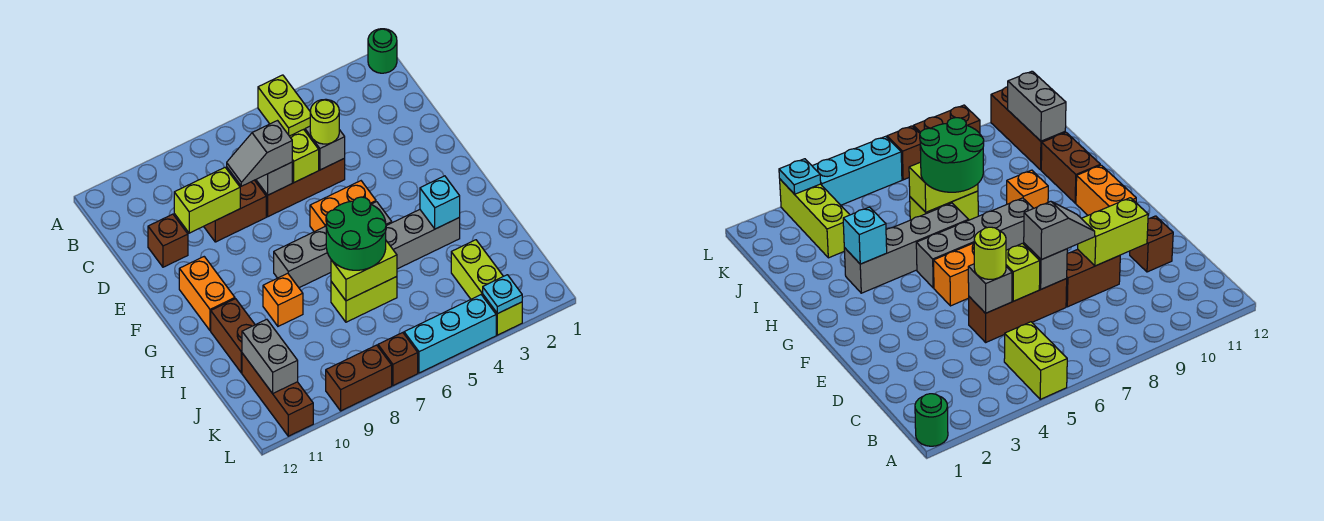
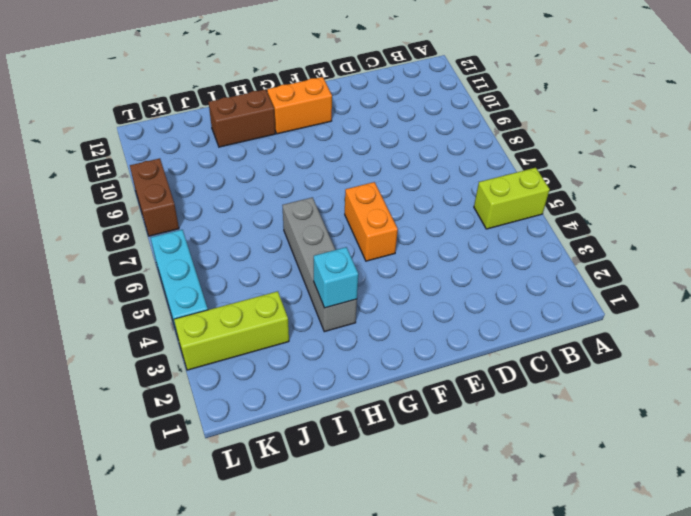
none -> green round brick A1 level 1
none -> brown brick D5:D7 level 1
none -> brown brick D8:D9 level 1

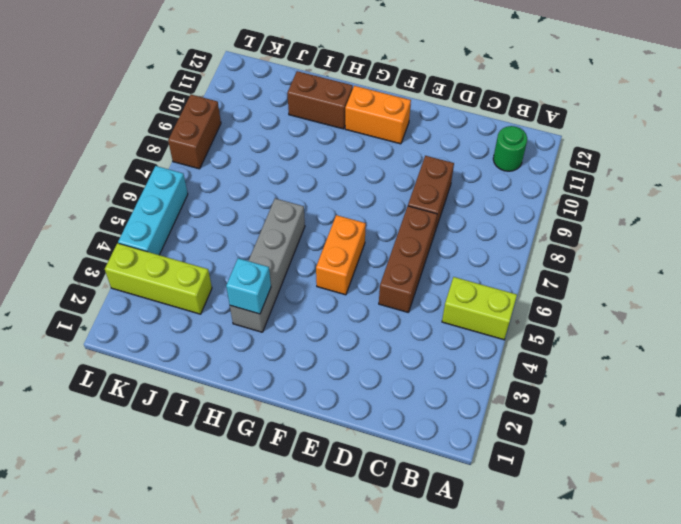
green round brick B11 level 1 -> green round brick A1 level 1
none -> brown brick D11 level 1
none -> grey brick G5:G8 level 1
none -> orange brick H9 level 1

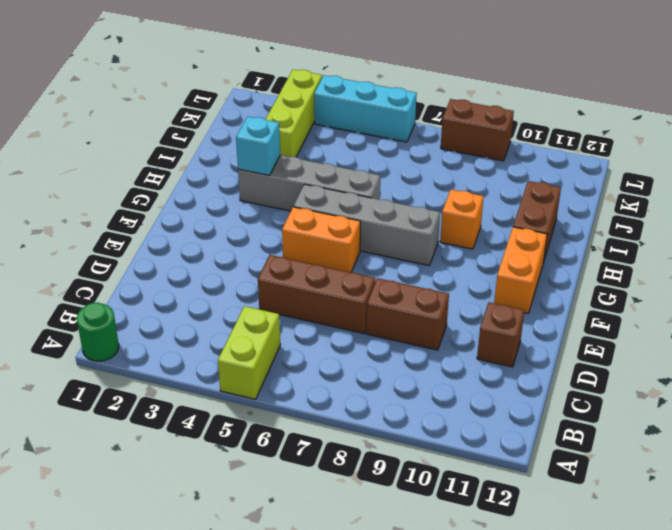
none -> lime brick I6:I7 level 1
none -> brown brick J11:L11 level 1
none -> brown brick L7 level 1

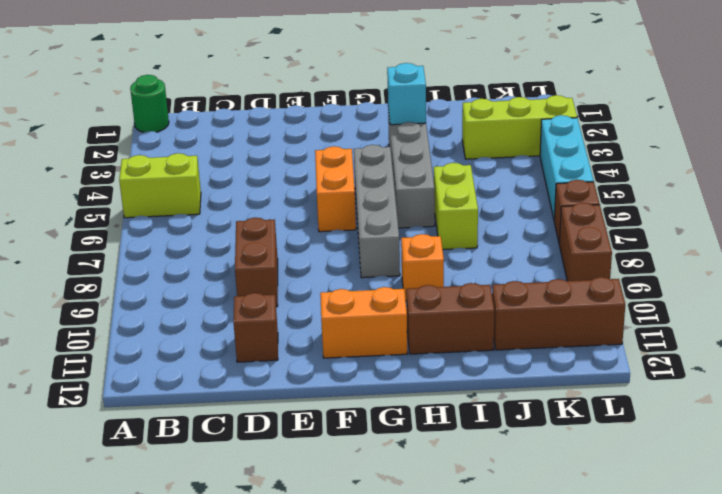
none -> brown brick D5:D7 level 1
none -> grey brick D5 level 2
none -> lime brick D6 level 2

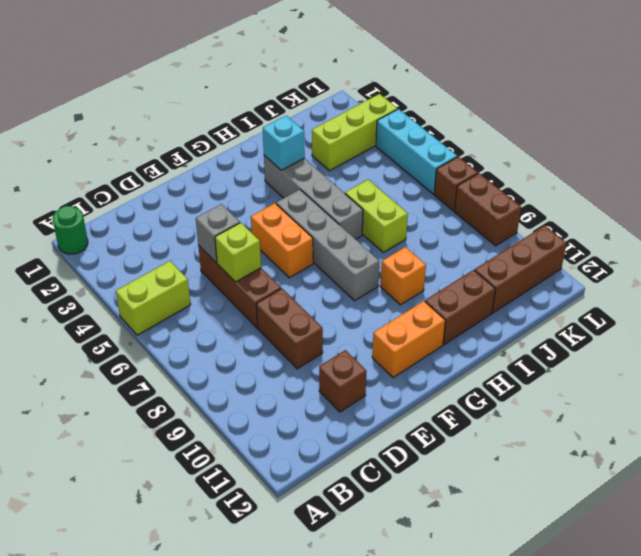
none -> grey brick D7 level 2
none -> lime brick D9:D10 level 2
none -> lime brick I6:I7 level 2

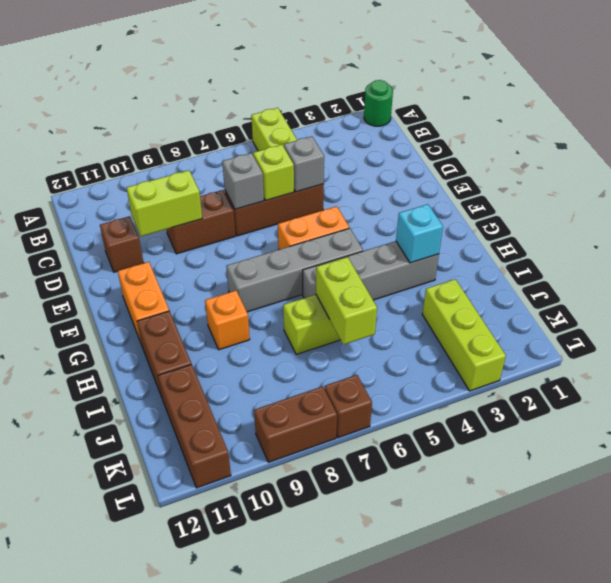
lime brick I6:J6 level 2 -> lime brick I6:I7 level 2
none -> cyan brick L4:L6 level 1
none -> grey brick J11:K11 level 2
none -> cyan plate L3 level 2

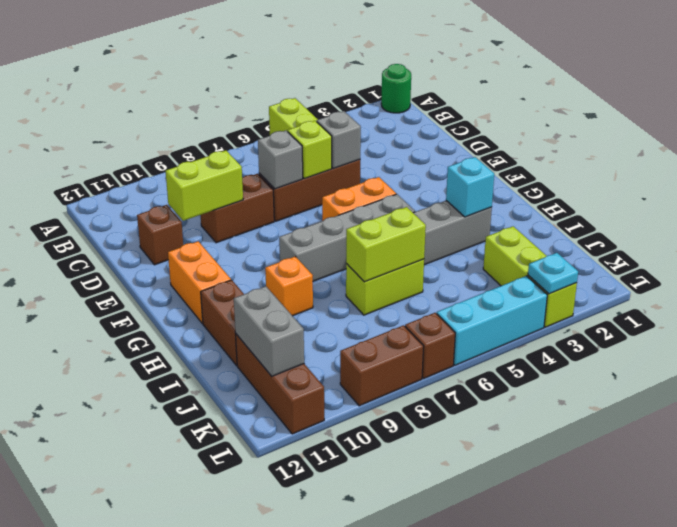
none -> lime round brick D5 level 3
none -> grey slope D7:D8 level 3 top 7
none -> green round brick H6:I7 level 3

